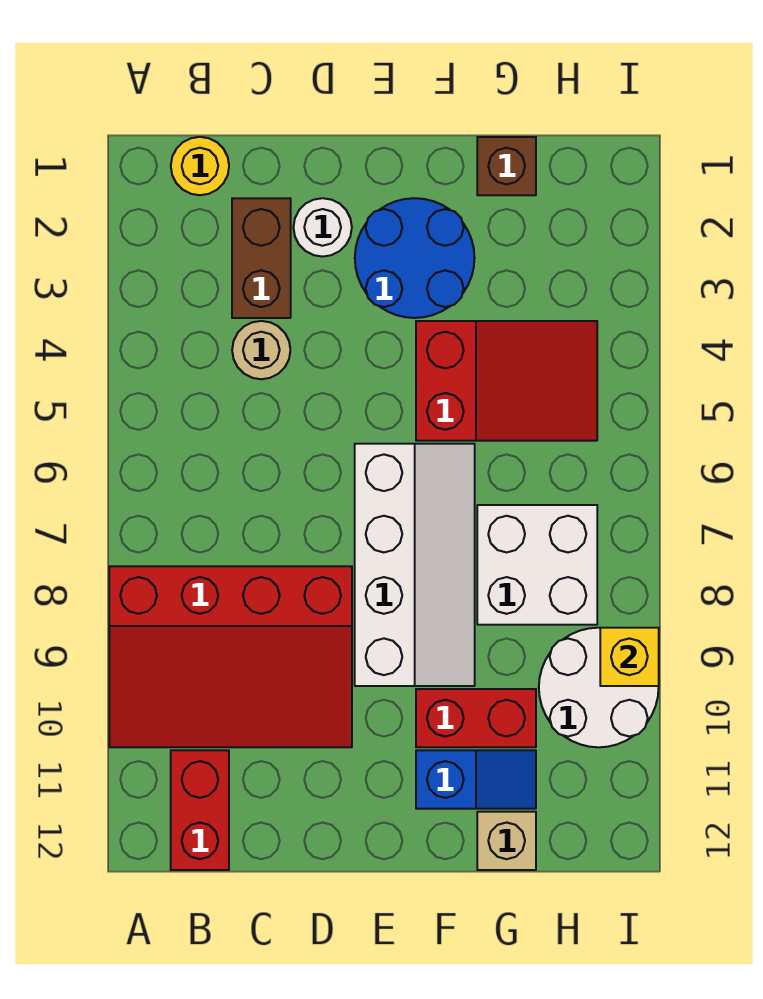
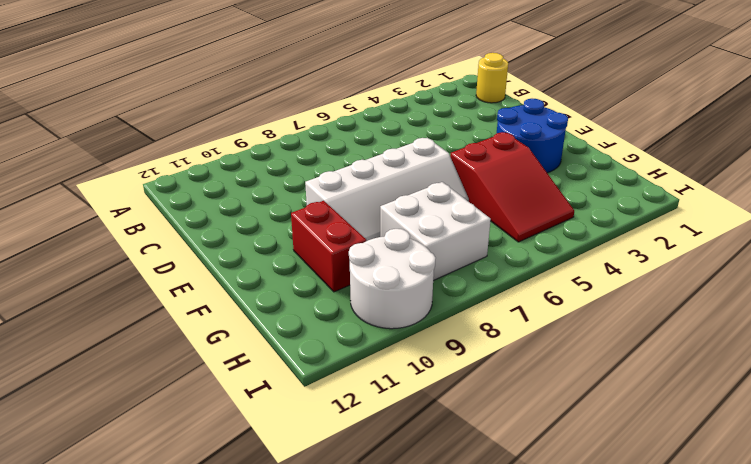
none -> red slope A8:D10 level 1 top 8
none -> red brick B11:B12 level 1
none -> brown brick C2:C3 level 1

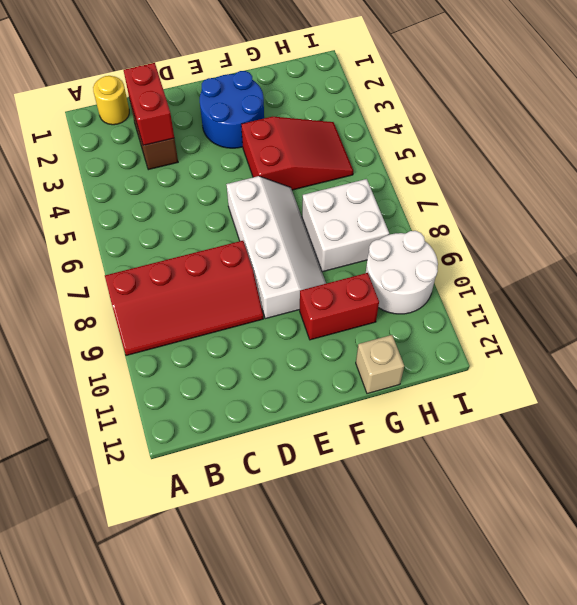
red slope A8:D9 level 1 top 8 -> red slope A8:D10 level 1 top 8
red brick C2:C3 level 2 -> red brick B11:B12 level 1
none -> tan round brick C4 level 1
none -> white round brick D2 level 1
none -> blue slope F11:G11 level 1 top F

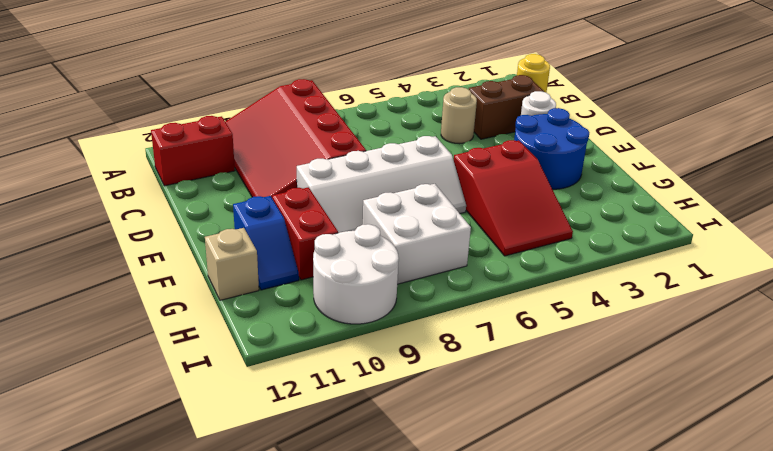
none -> brown brick G1 level 1
none -> yellow brick I9 level 2

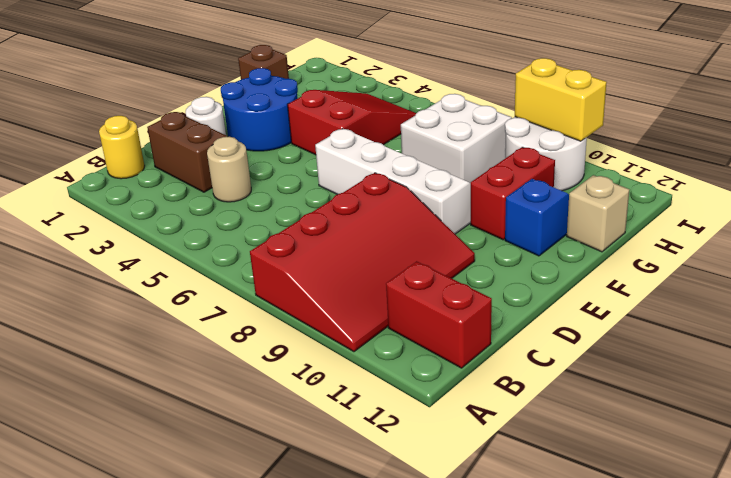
yellow brick I9:I10 level 2 -> yellow brick I9 level 2

